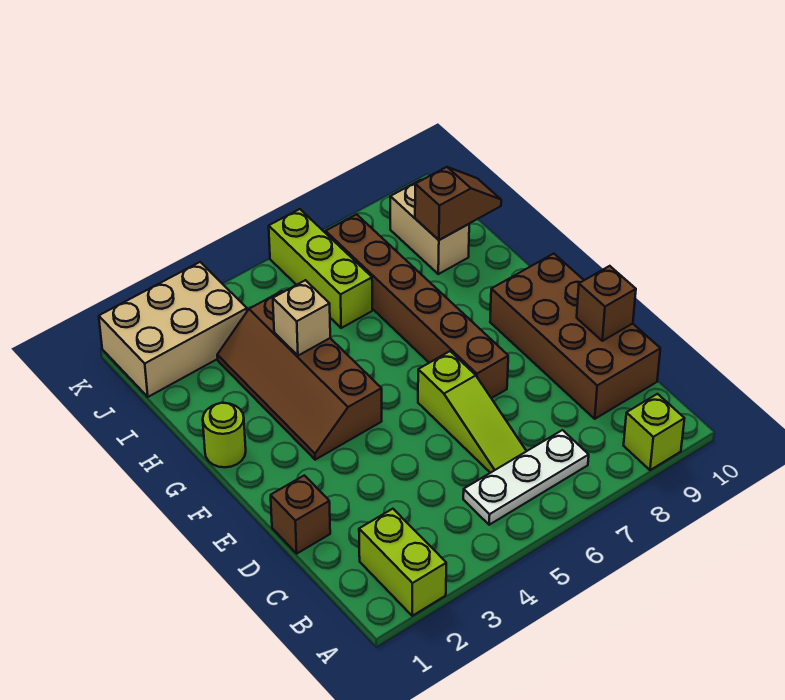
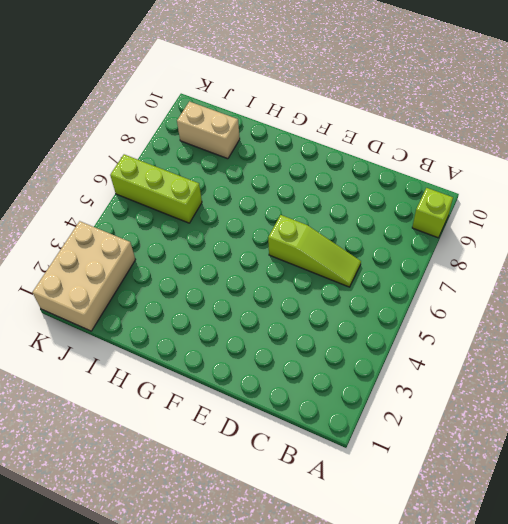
none -> lime brick A2:B2 level 1
none -> white plate B5:B7 level 1
none -> brown brick C9:F10 level 1

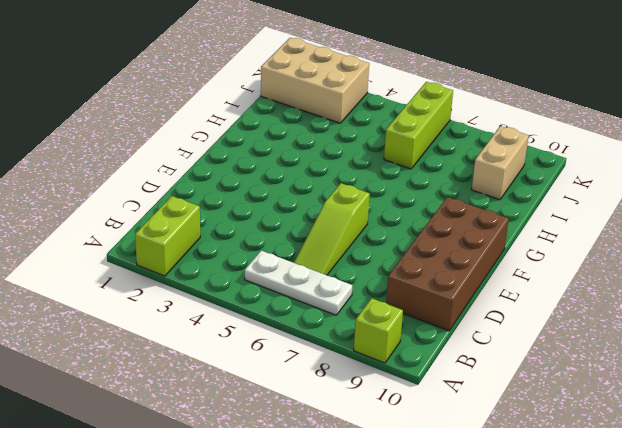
none -> brown brick D1 level 1
none -> brown brick E7:J7 level 1
none -> brown slope F3:I4 level 1 top 4

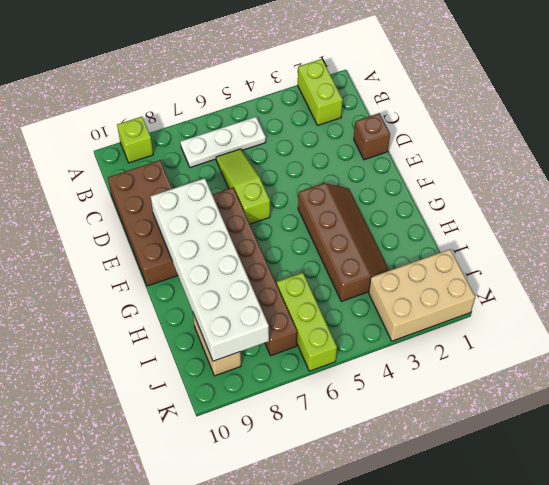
white brick E8:J9 level 2 -> brown slope I9:I10 level 2 top 9
none -> lime round brick G1 level 1
none -> brown brick D10 level 2
none -> tan brick H4 level 2

